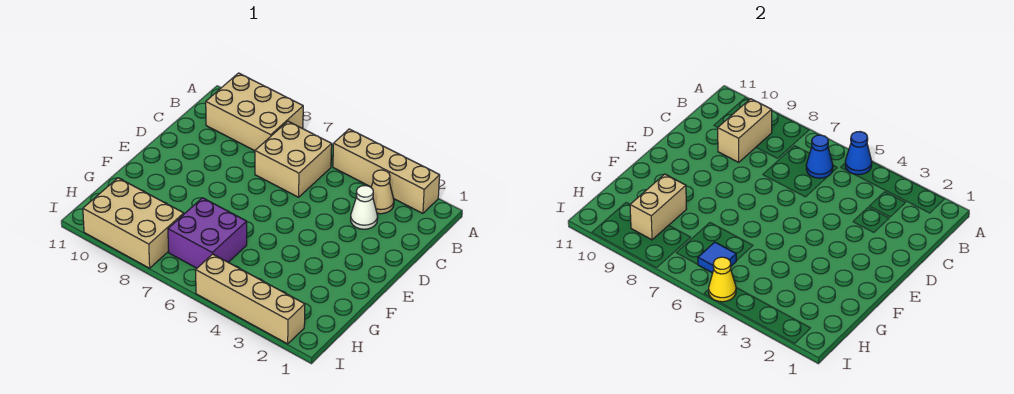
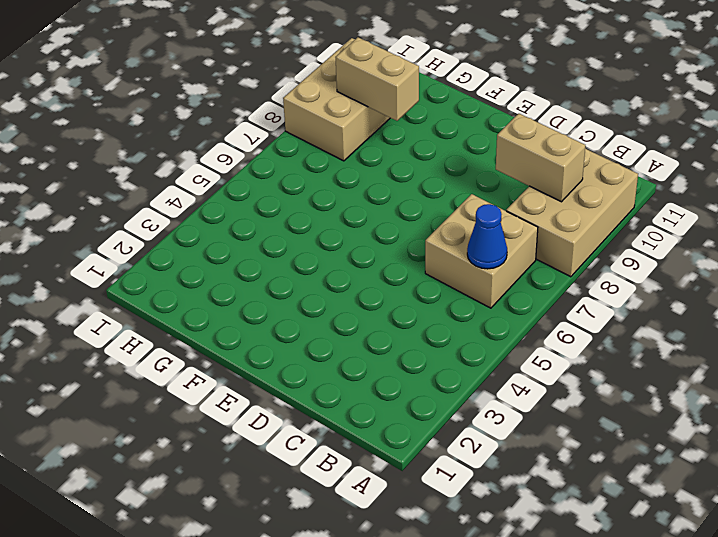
none -> tan brick A2:A5 level 1
none -> tan cone B3 level 1
none -> white cone C3 level 1

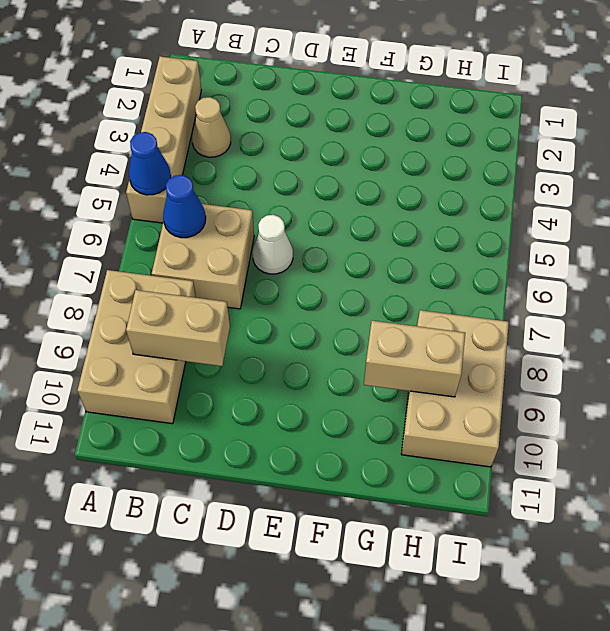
white cone D6 level 1 -> white cone C3 level 1
none -> purple brick G6:H7 level 1
none -> tan brick I2:I5 level 1
none -> blue tile H6 level 2

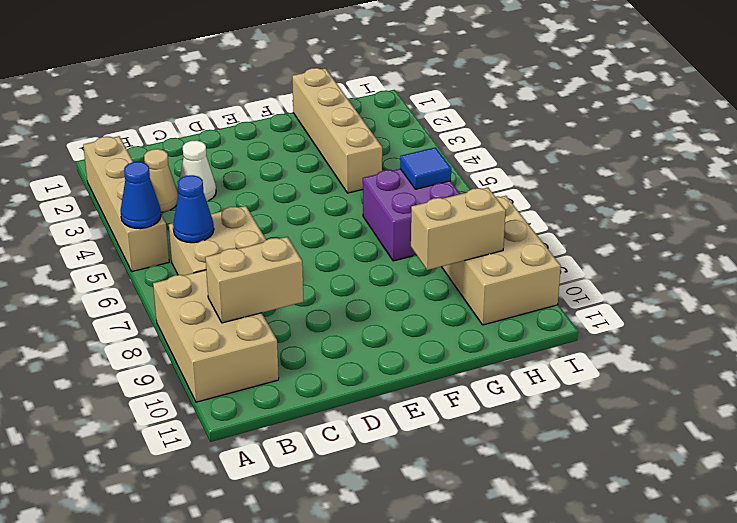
tan brick G1:G4 level 1 -> tan brick I2:I5 level 1
none -> yellow cone I5 level 2

